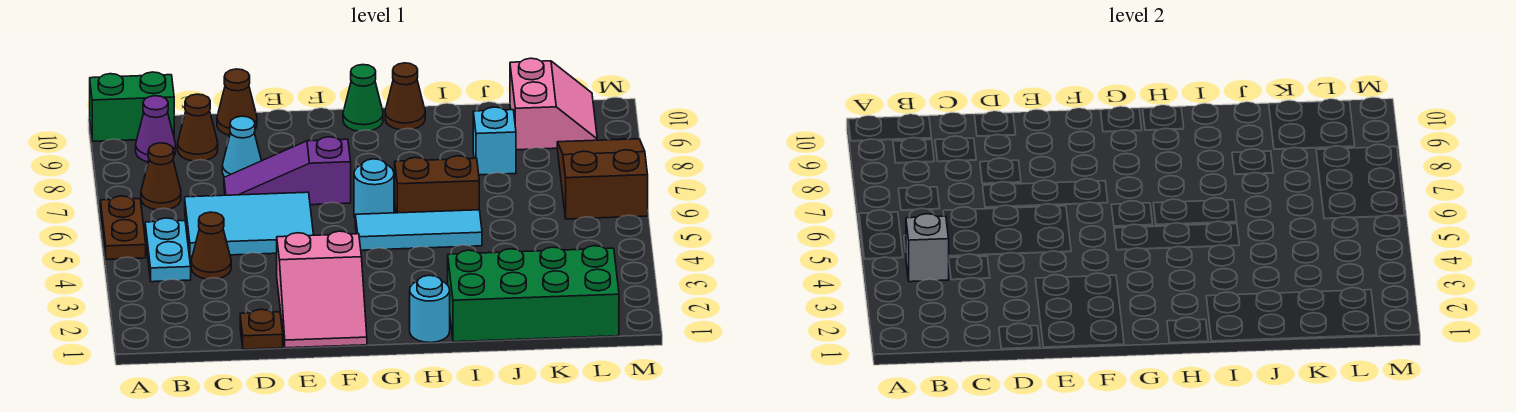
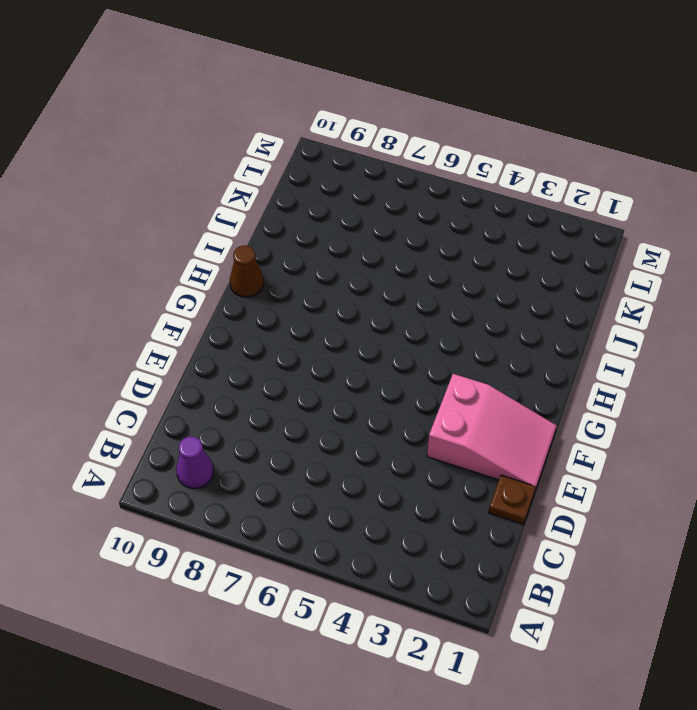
none -> brown plate A5:A6 level 1
none -> green brick A10:B10 level 1
none -> cyan plate B4:B5 level 1

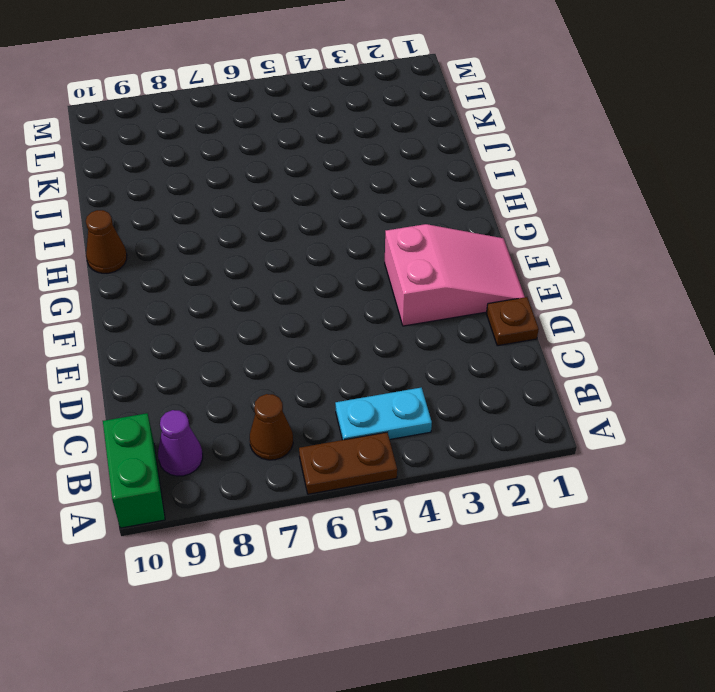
none -> brown cone C4 level 1
none -> cyan tile C5:E6 level 1
none -> brown cone C9 level 1

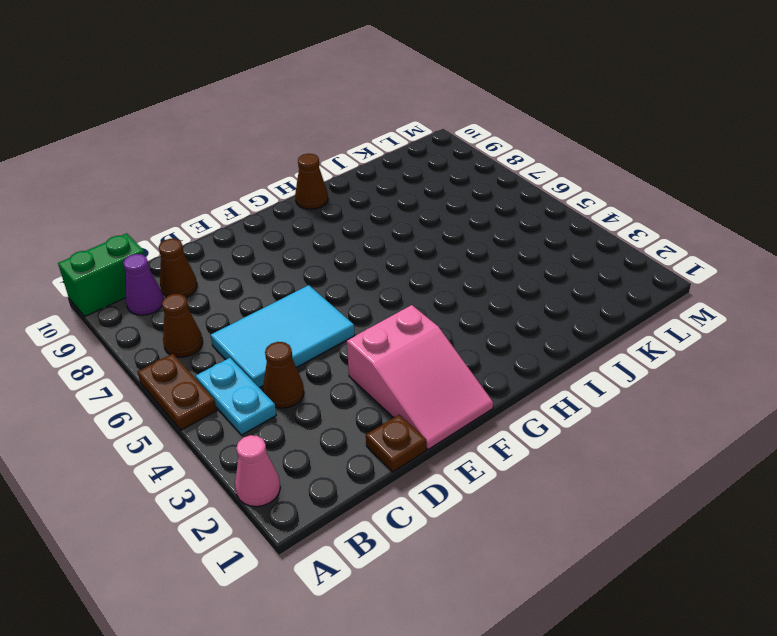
pink cone A2 level 1 -> none
none -> purple slope D7:F7 level 1 top F
none -> cyan cone D8 level 1
none -> brown cone D10 level 1

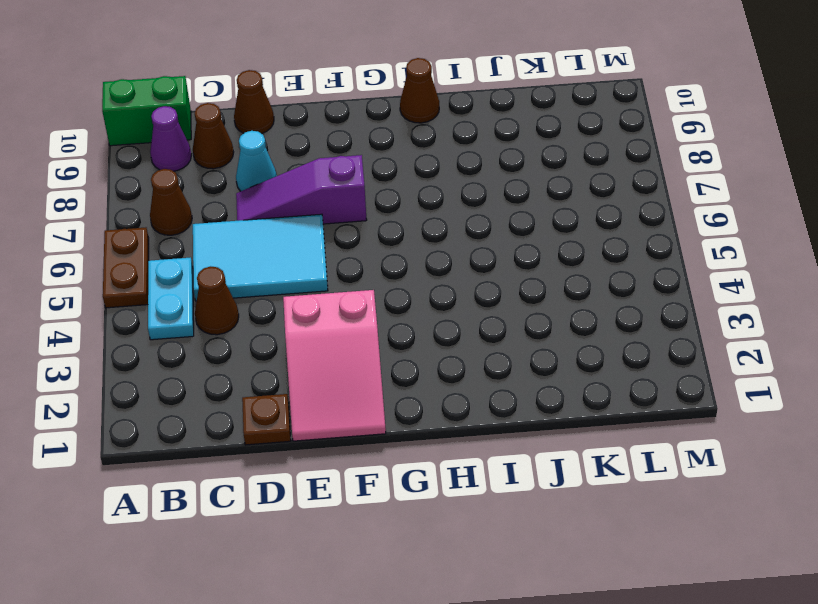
none -> cyan tile G5:I5 level 1
none -> cyan round brick G6 level 1
none -> green cone G10 level 1

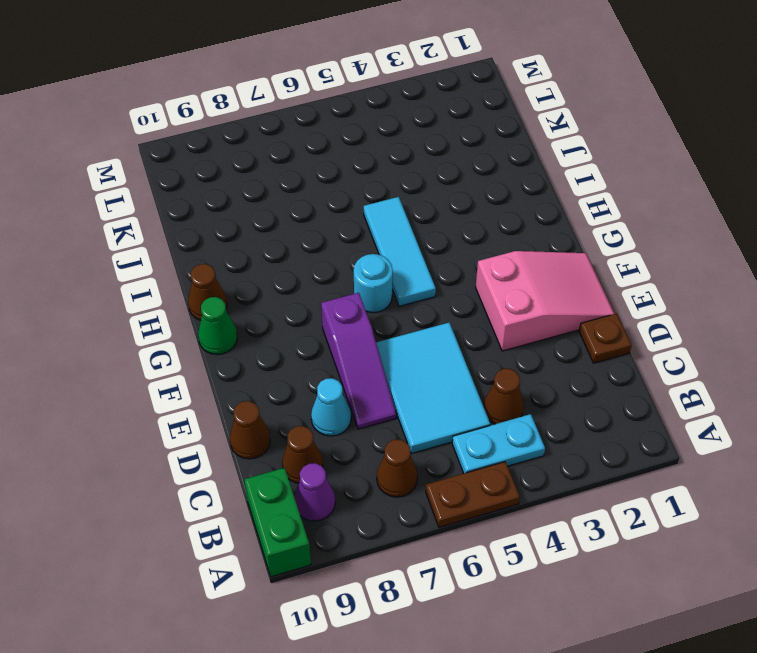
none -> cyan round brick H1 level 1
none -> brown brick H6:I6 level 1
none -> green brick I1:L2 level 1

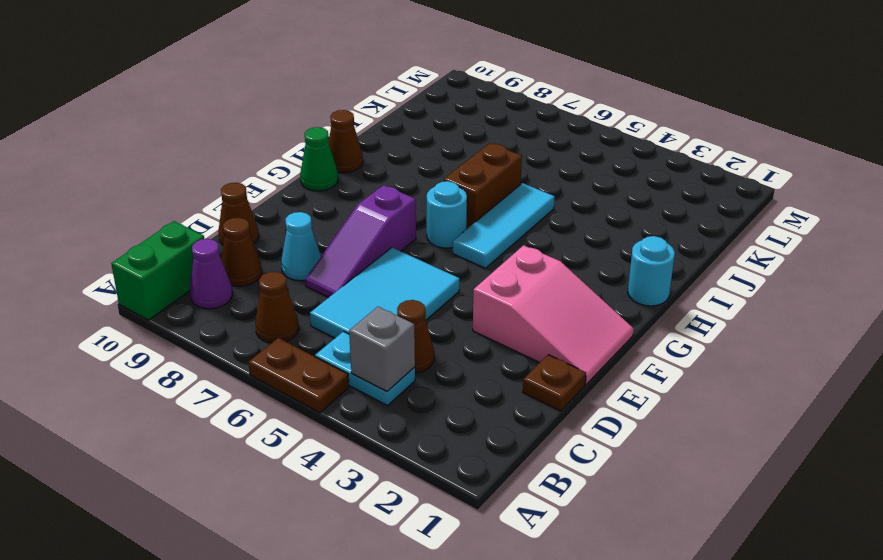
none -> green brick I1:L2 level 1
none -> cyan brick J8 level 1
none -> pink slope K9:L10 level 1 top K

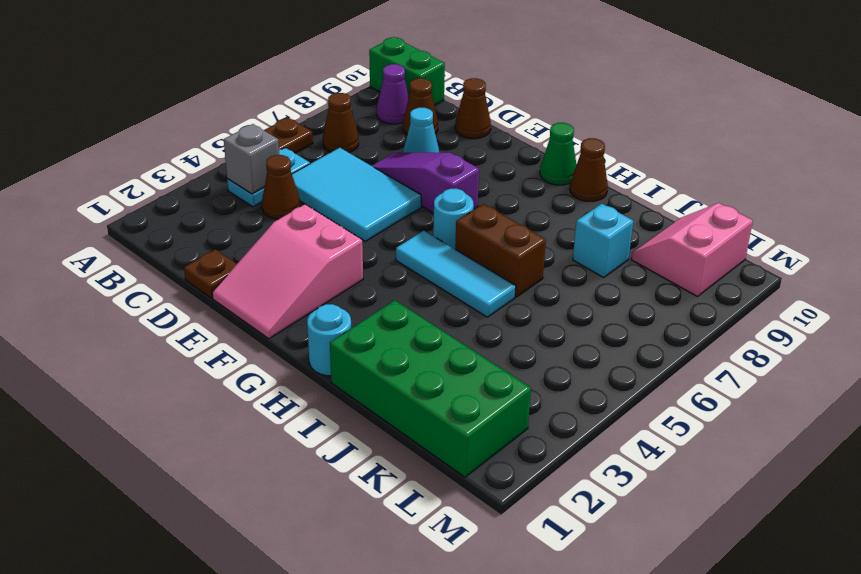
pink slope K9:L10 level 1 top L -> pink slope K9:L10 level 1 top K
none -> brown slope L6:M8 level 1 top 6

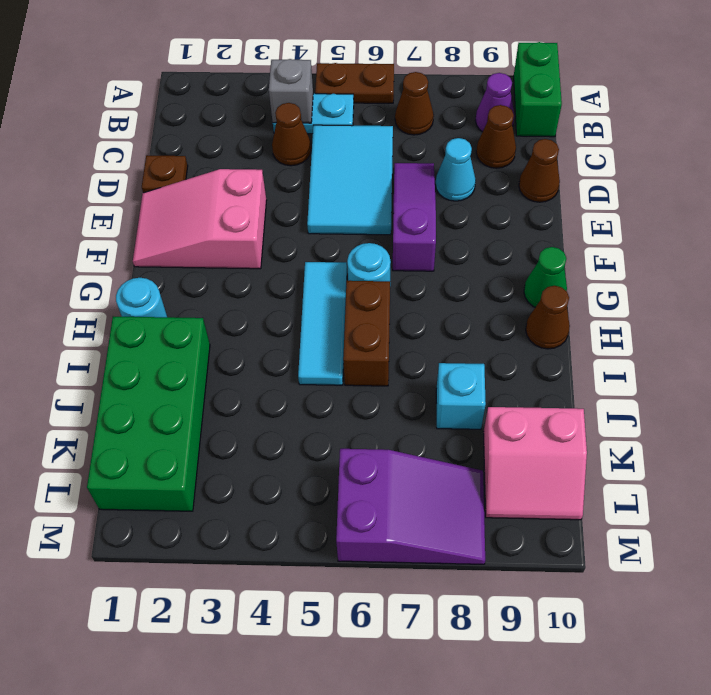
purple slope L6:M8 level 1 top 6 -> brown slope L6:M8 level 1 top 6

